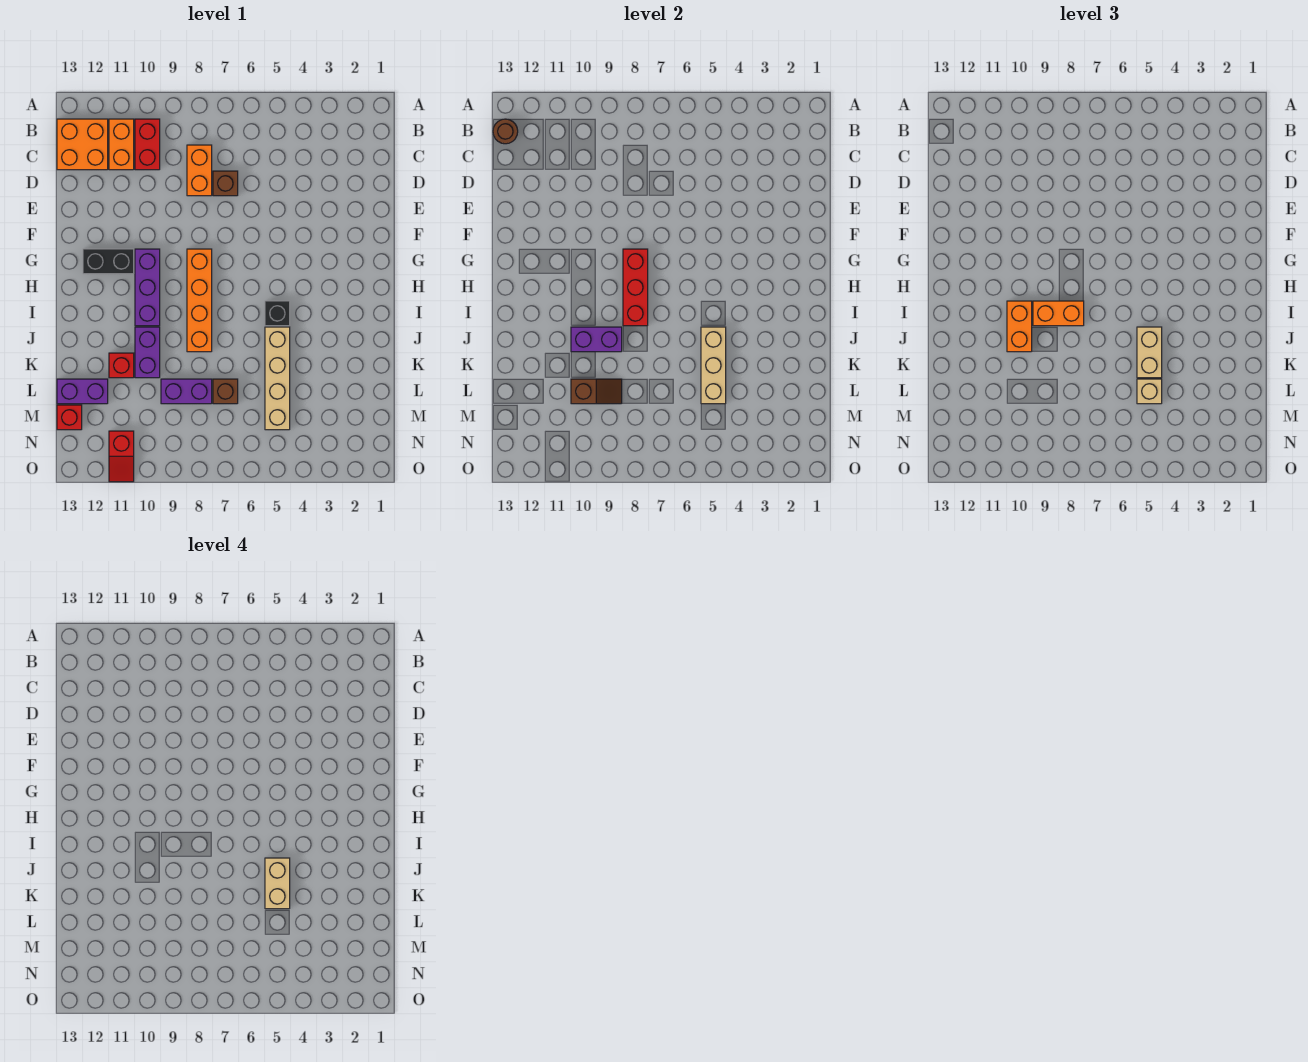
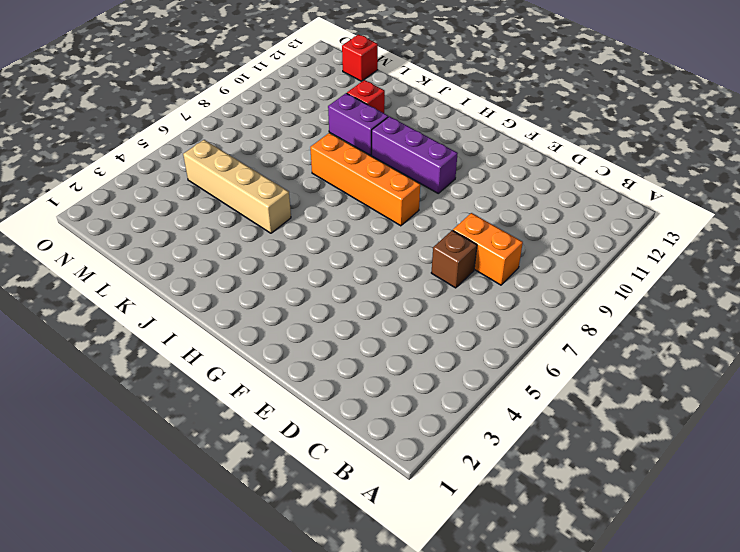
none -> red brick B10:C10 level 1
none -> orange brick B11:C11 level 1
none -> orange brick B12:C13 level 1

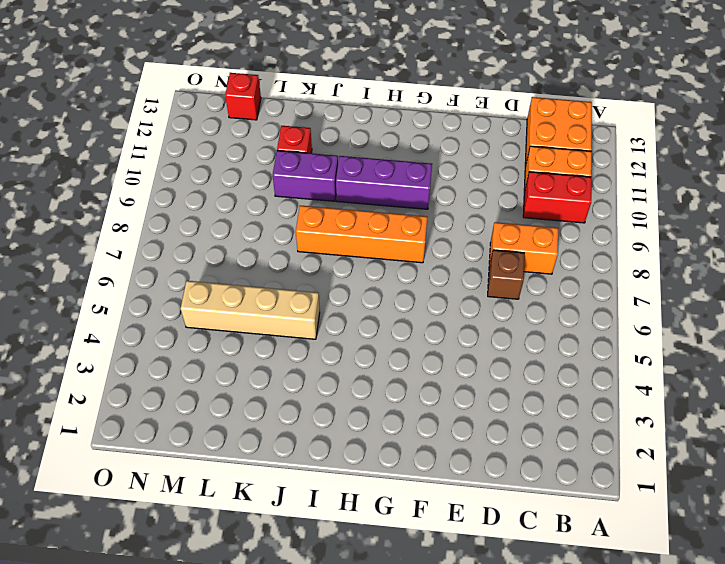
none -> black brick G11:G12 level 1
none -> black brick I5 level 1
none -> brown brick L7 level 1

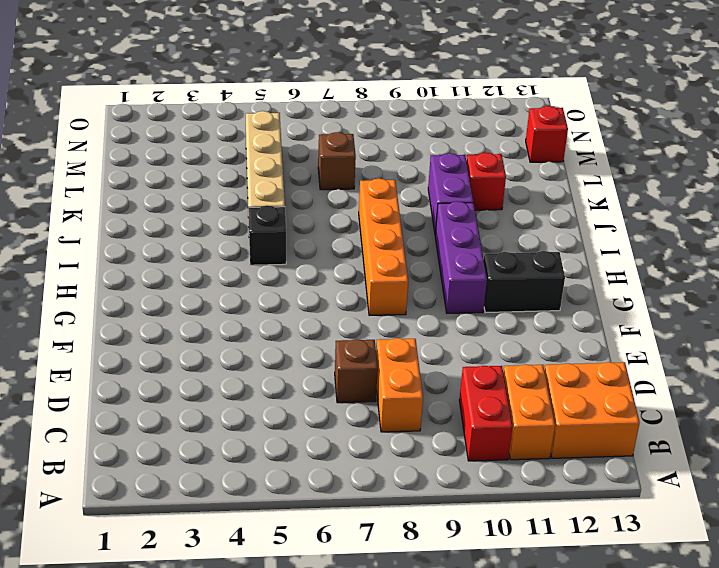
none -> purple brick L8:L9 level 1
none -> purple brick L12:L13 level 1
none -> red slope N11:O11 level 1 top N

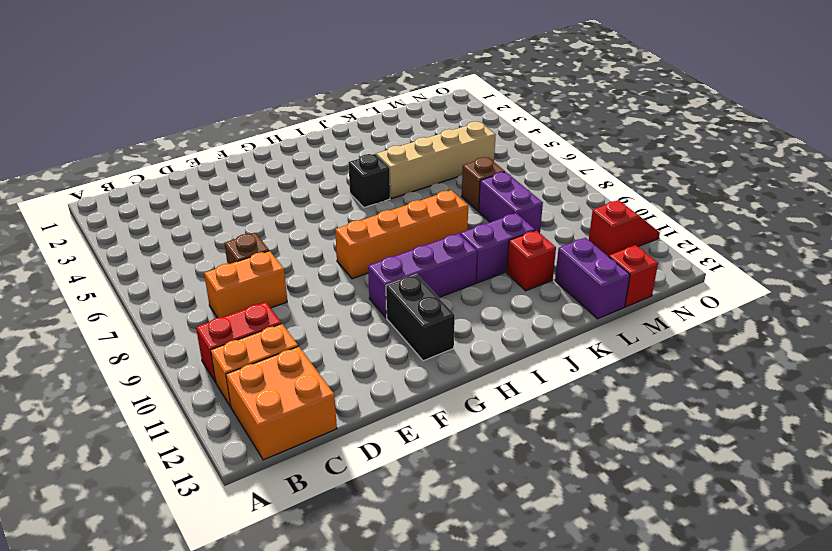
none -> brown round brick B13 level 2
none -> red brick G8:I8 level 2
none -> tan brick J5:L5 level 2

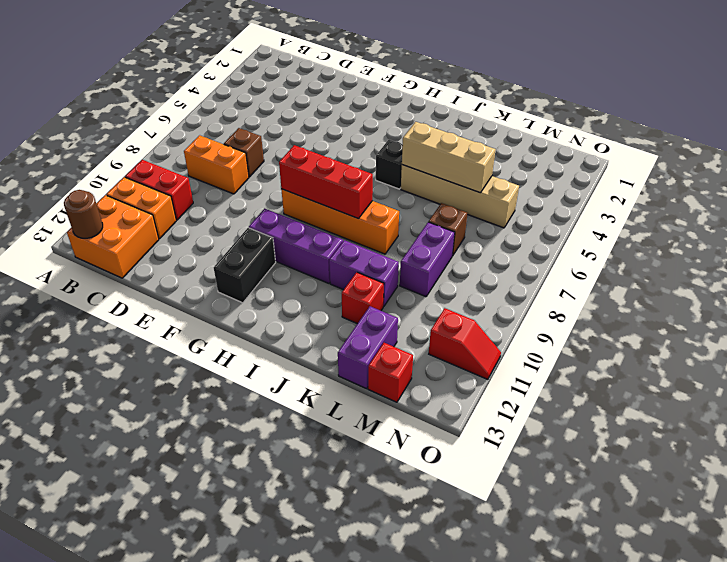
none -> purple brick J9:J10 level 2
none -> brown slope L9:L10 level 2 top 10
none -> orange brick I8:I9 level 3

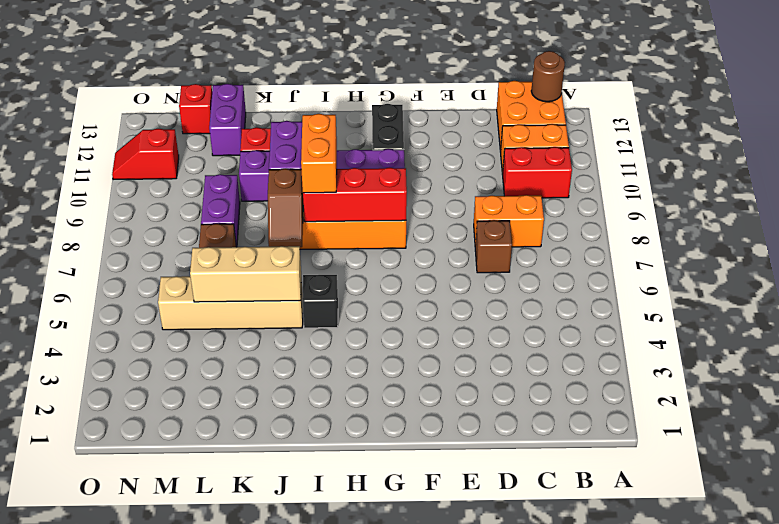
brown slope J7:J8 level 2 top 8 -> brown slope L9:L10 level 2 top 10
none -> orange brick I10:J10 level 3
none -> tan brick J5:K5 level 3
none -> tan brick L5 level 3

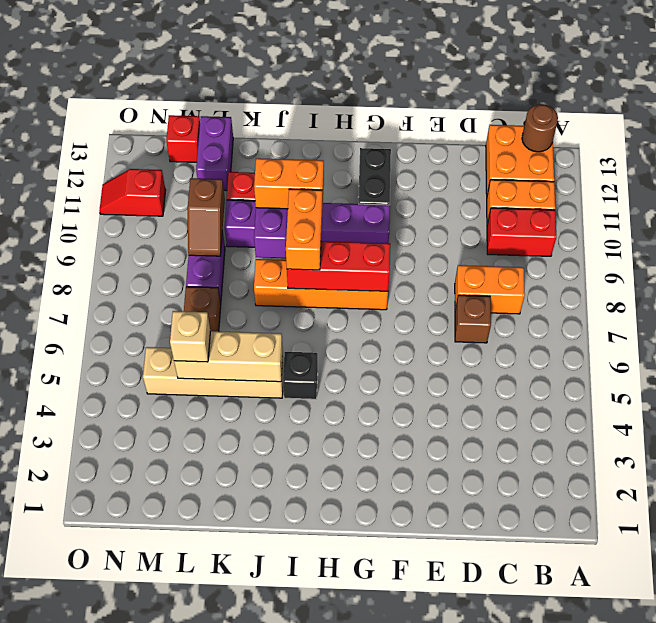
none -> tan brick J5:K5 level 3
none -> tan brick J5:K5 level 4

